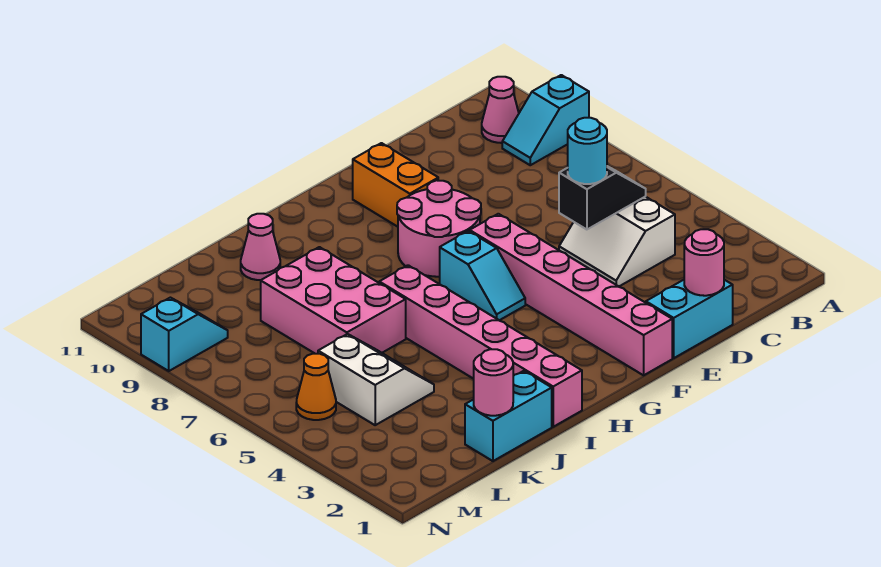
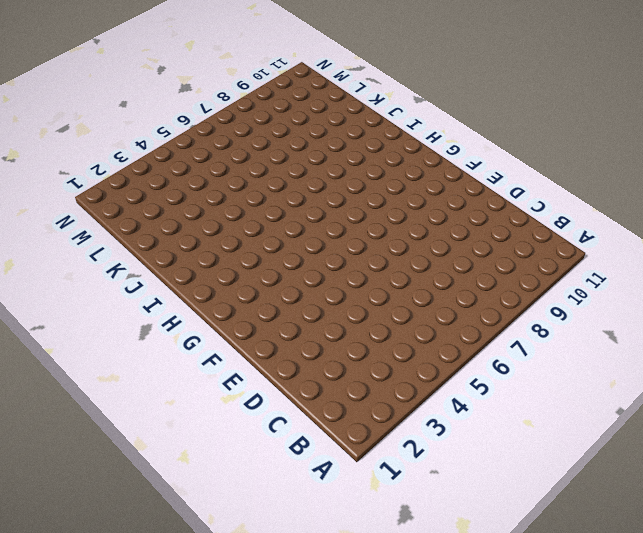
none -> cyan slope A9:B9 level 1 top A
none -> pink cone B10 level 1
none -> white slope C4:D5 level 1 top C

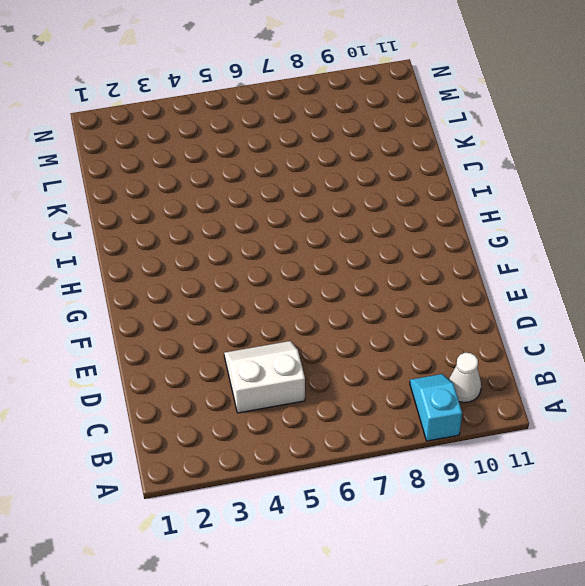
white cone B10 level 1 -> pink cone B10 level 1
none -> cyan brick D1:E1 level 1
none -> pink brick F1:F6 level 1
none -> pink round brick F7:G8 level 1

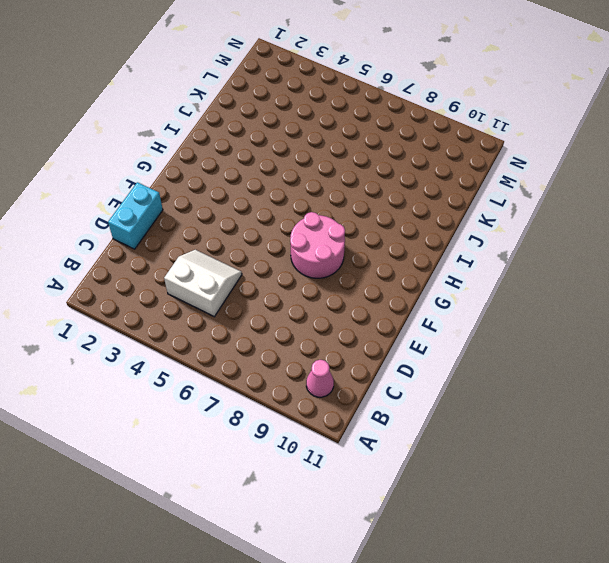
none -> cyan slope A9:B9 level 1 top A
none -> pink brick F1:F6 level 1
none -> orange brick F9:F10 level 1

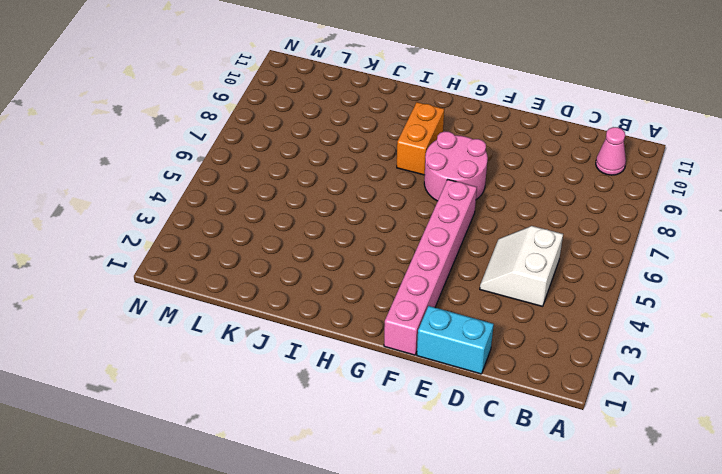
orange brick H8:H9 level 1 -> orange brick F9:F10 level 1
none -> cyan slope A9:B9 level 1 top A
none -> cyan slope G5:G6 level 1 top 6
none -> pink brick I1:I6 level 1

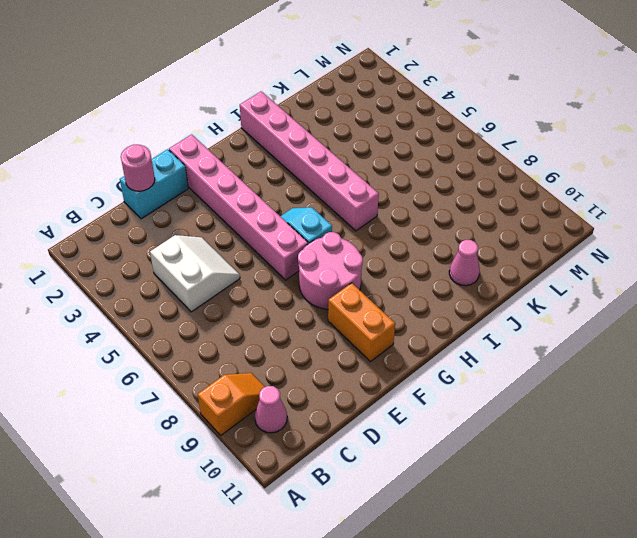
orange slope A9:B9 level 1 top A -> cyan slope A9:B9 level 1 top A
none -> cyan brick J1:K1 level 1
none -> pink brick J6:K8 level 1
none -> white slope K4:L5 level 1 top L

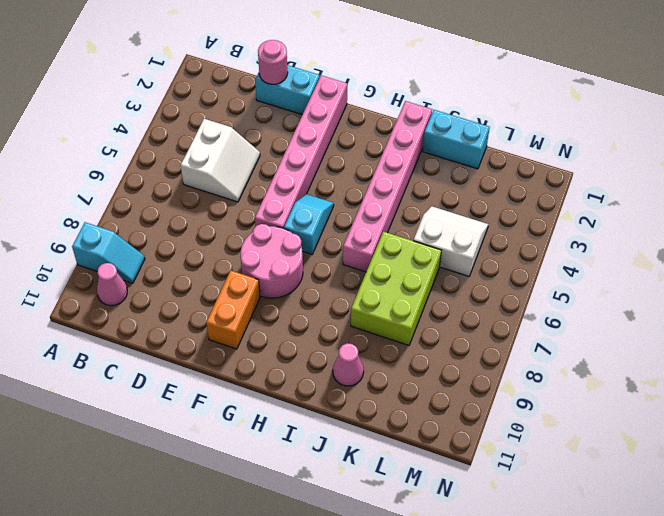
lime brick J6:K8 level 1 -> pink brick J6:K8 level 1
white slope K4:L5 level 1 top 5 -> white slope K4:L5 level 1 top L
none -> orange cone M5 level 1
none -> cyan slope M9:N9 level 1 top N
none -> black slope C5:D5 level 2 top D

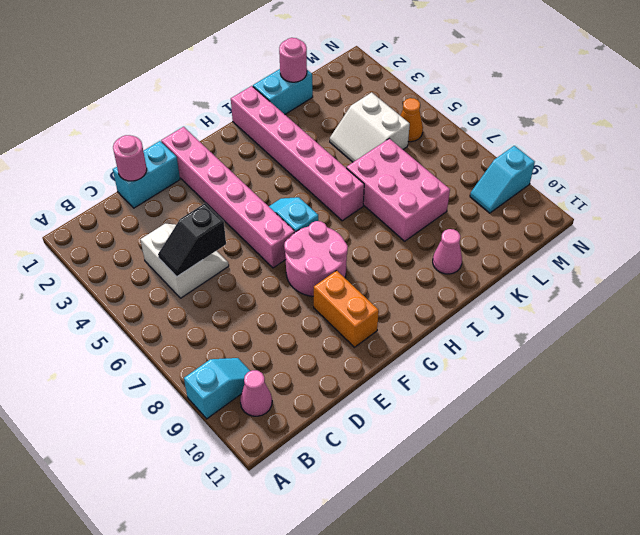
none -> cyan round brick D5 level 3

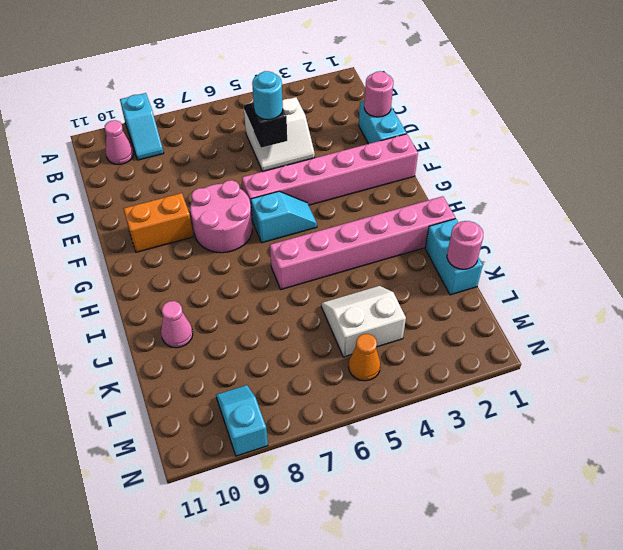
none -> pink brick J6:K8 level 1

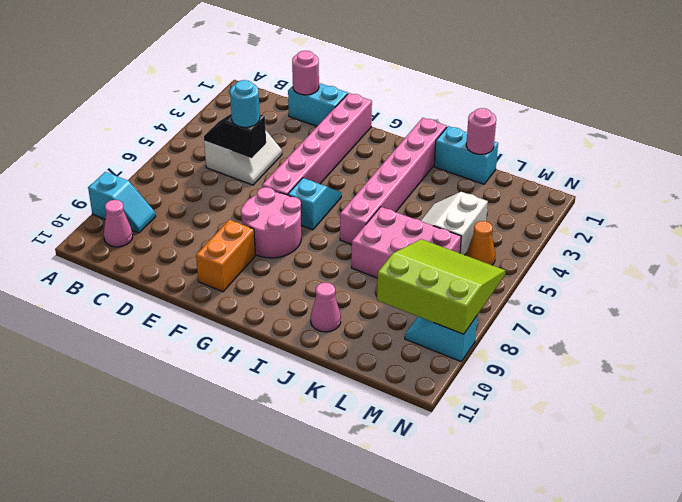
pink brick J6:L7 level 1 -> pink brick J6:K8 level 1
lime slope L7:N9 level 2 top 9 -> none

